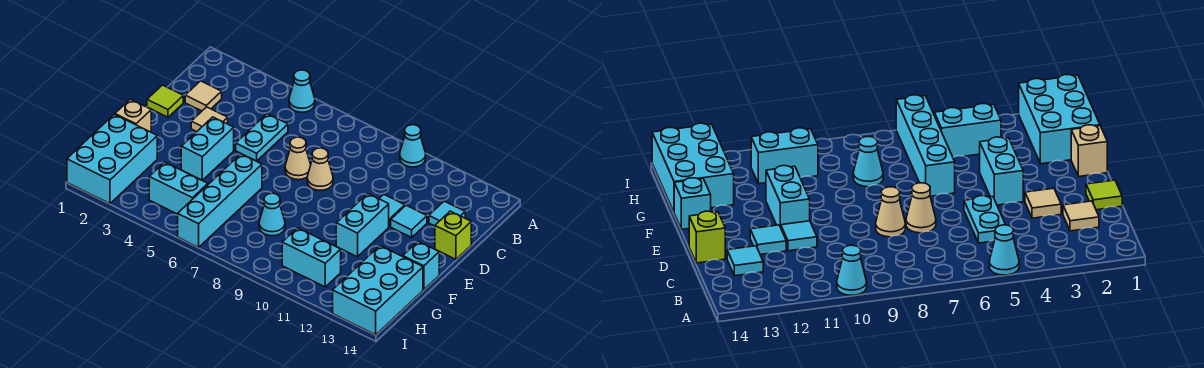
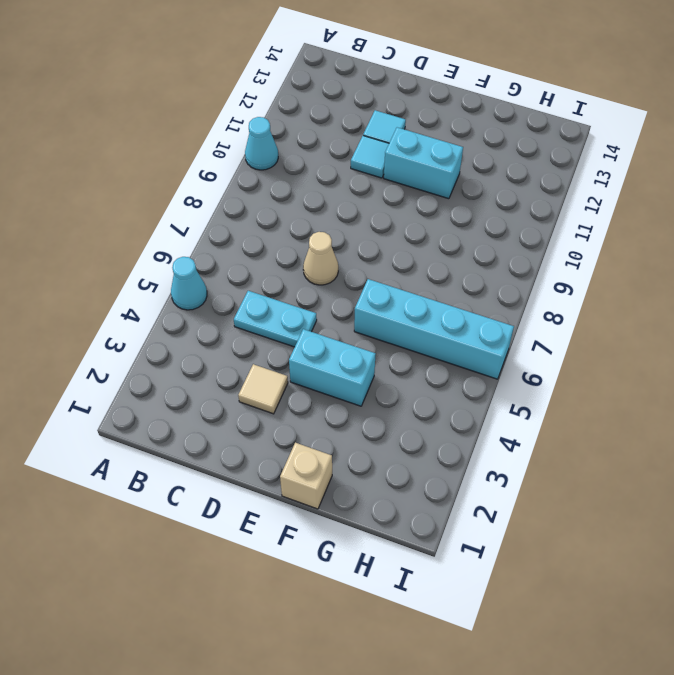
none -> tan tile C2 level 1
none -> cyan tile C13 level 1
none -> lime tile D1 level 1

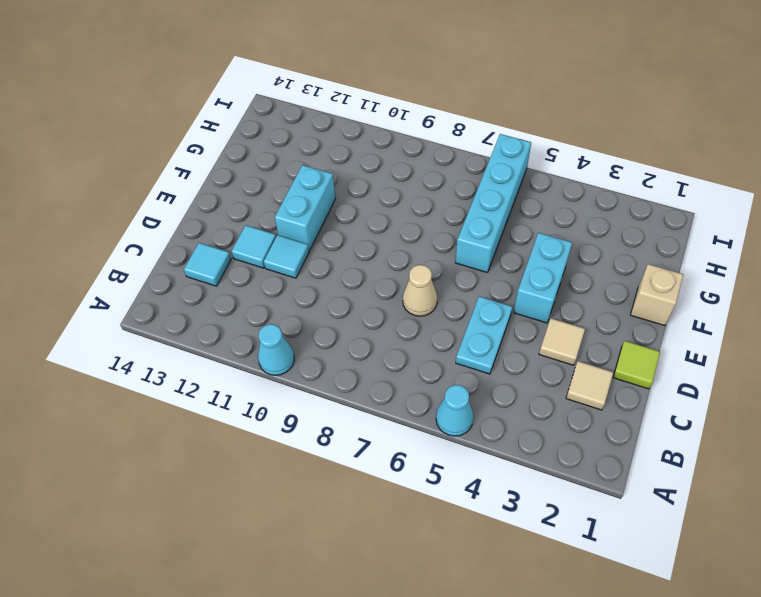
none -> tan cone D8 level 1
none -> lime brick D14 level 1
none -> cyan brick F14 level 1

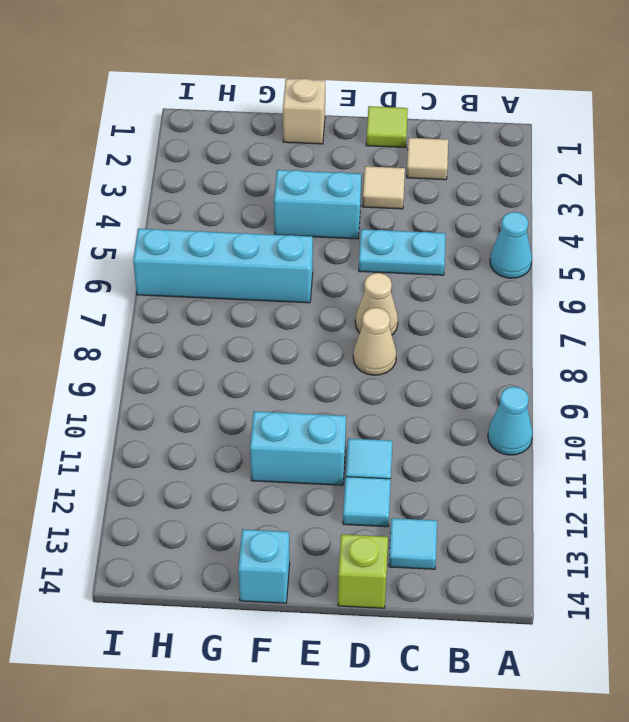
none -> cyan brick G1:I2 level 1
none -> cyan cone G8 level 1
none -> cyan brick G13:I14 level 1

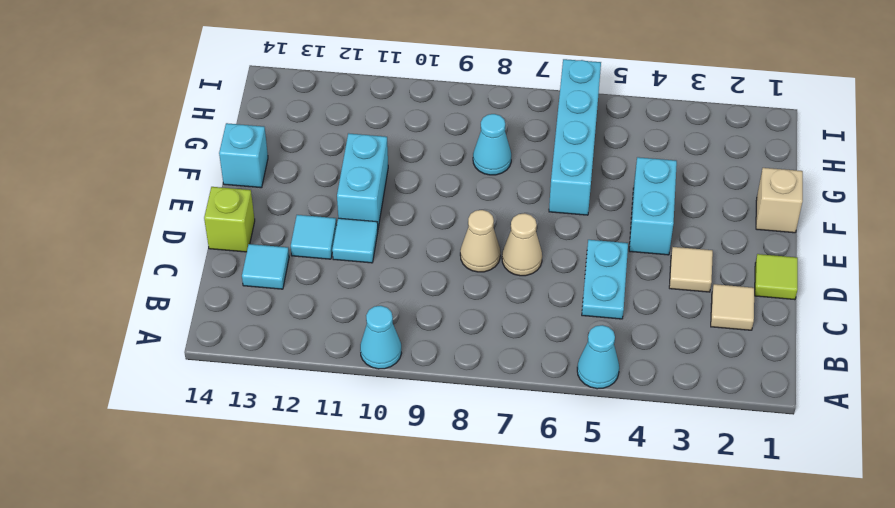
none -> cyan brick G1:I2 level 1
none -> cyan brick G13:I14 level 1
none -> cyan brick H4:H5 level 1

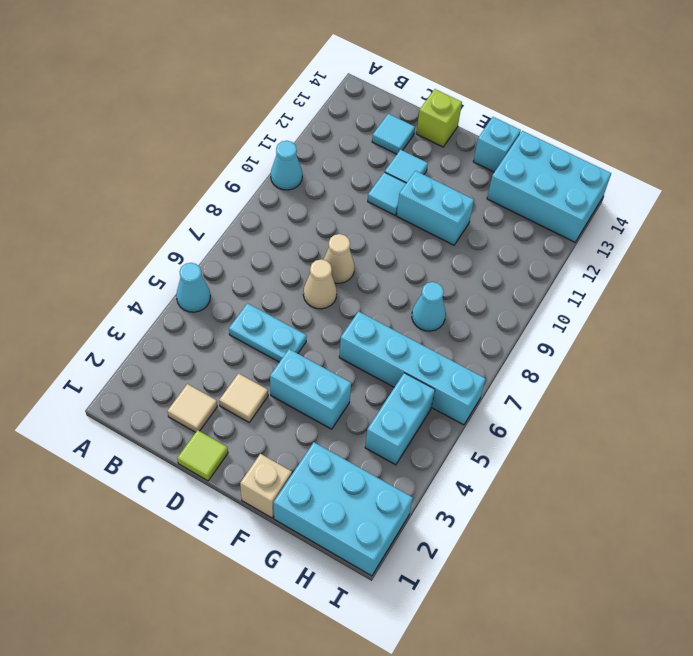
none -> cyan brick H10:H11 level 1

